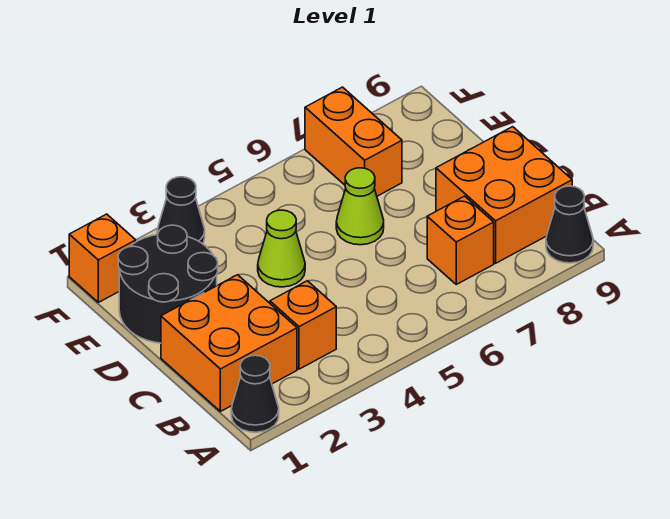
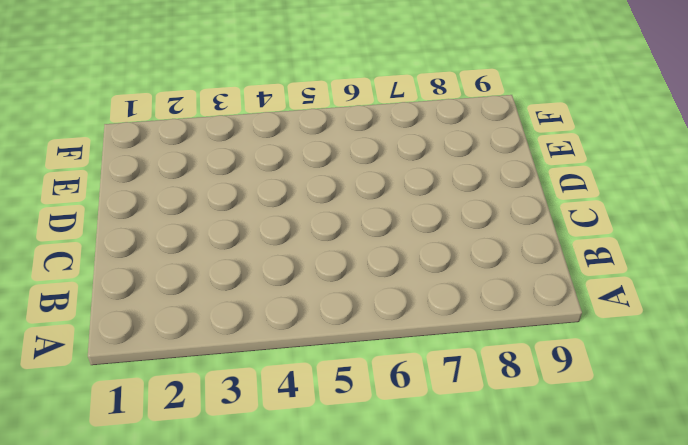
none -> black cone A1 level 1
none -> black cone A9 level 1
none -> orange brick B1:C2 level 1

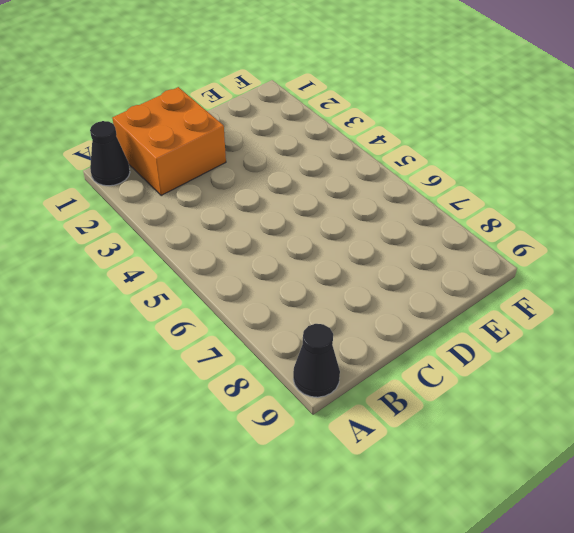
none -> orange brick B3 level 1
none -> orange brick B7 level 1
none -> orange brick B8:C9 level 1

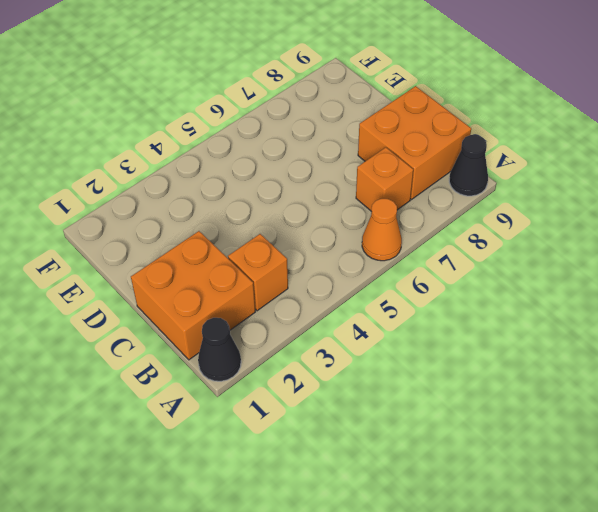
orange cone A6 level 1 -> none
none -> black round brick D1:E2 level 1
none -> lime cone D4 level 1
none -> lime cone D6 level 1

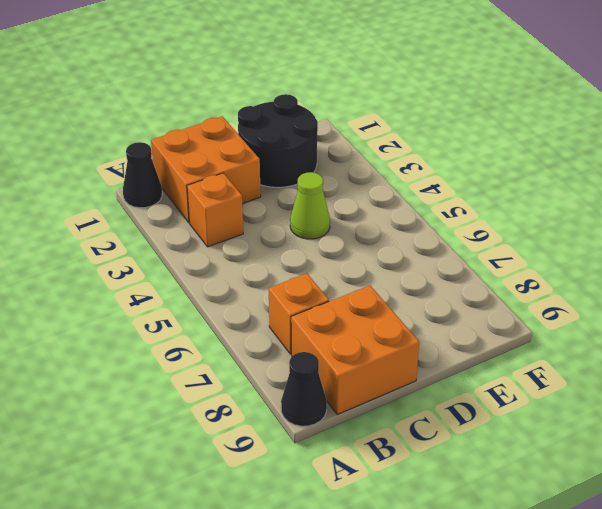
none -> lime cone D6 level 1
none -> orange brick E7:F7 level 1
none -> orange brick F1 level 1

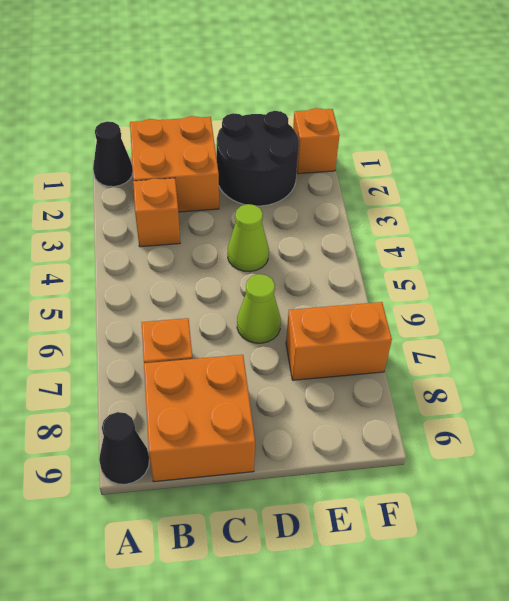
none -> black cone F3 level 1

